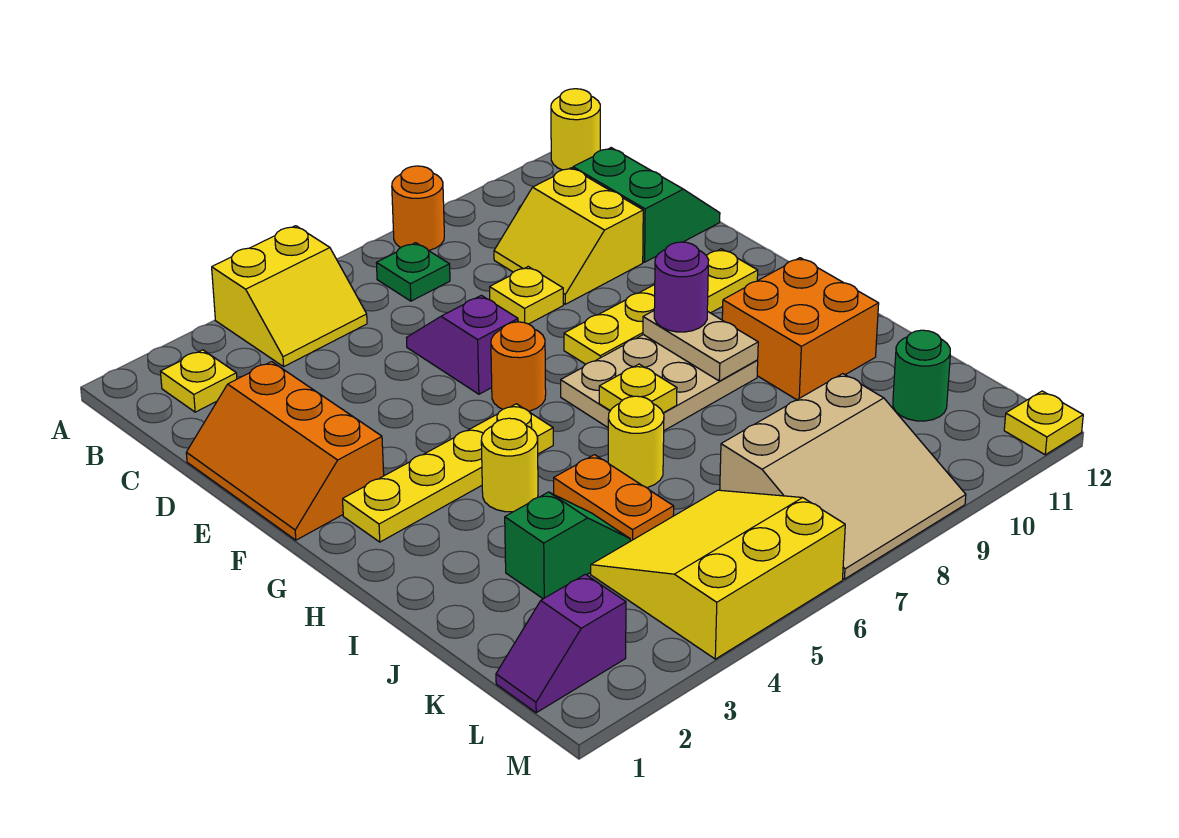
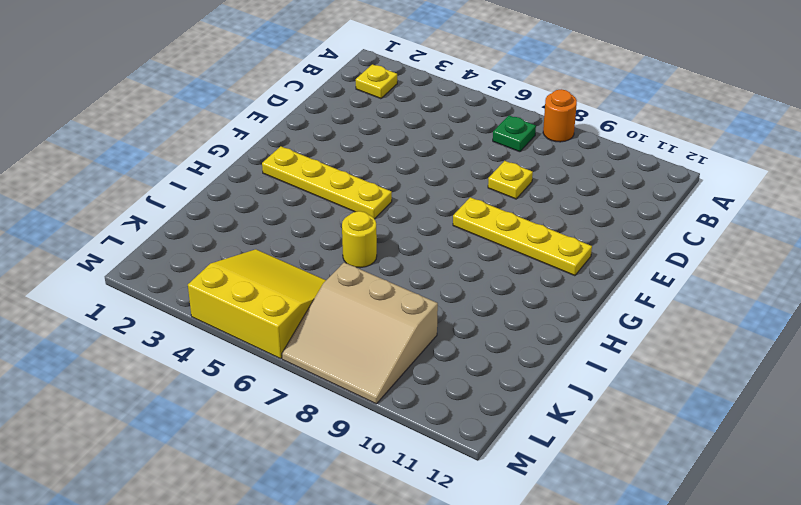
none -> yellow slope A4:B5 level 1 top A
none -> yellow round brick A12 level 1
none -> yellow slope C9:D10 level 1 top 10

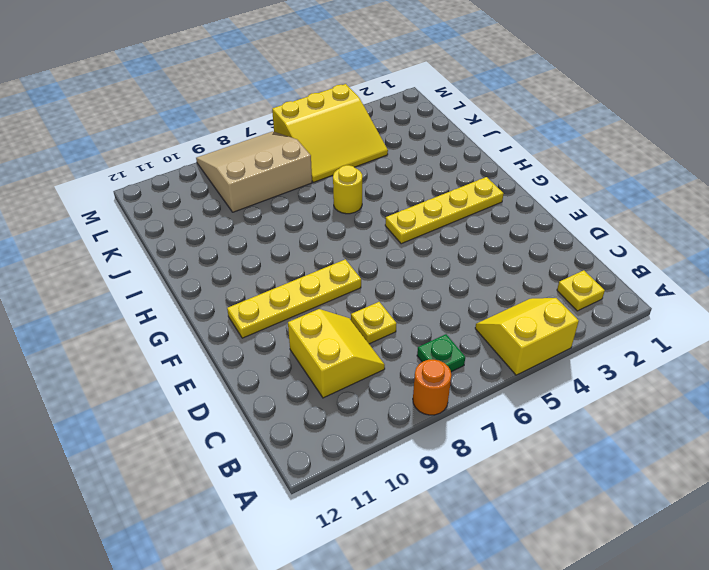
none -> yellow round brick A12 level 1
none -> green slope C11:D12 level 1 top 11
none -> orange slope D1:F2 level 1 top 2

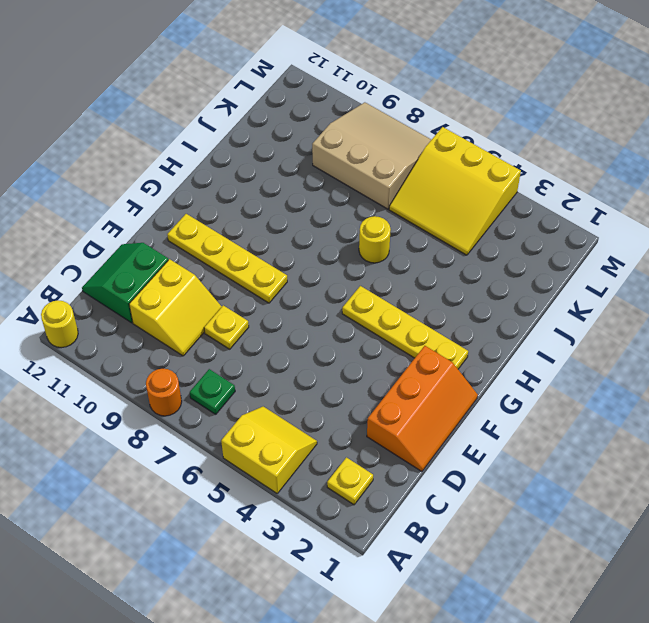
none -> purple slope D6:E6 level 1 top E
none -> orange round brick F6 level 1
none -> tan plate G7:H9 level 1

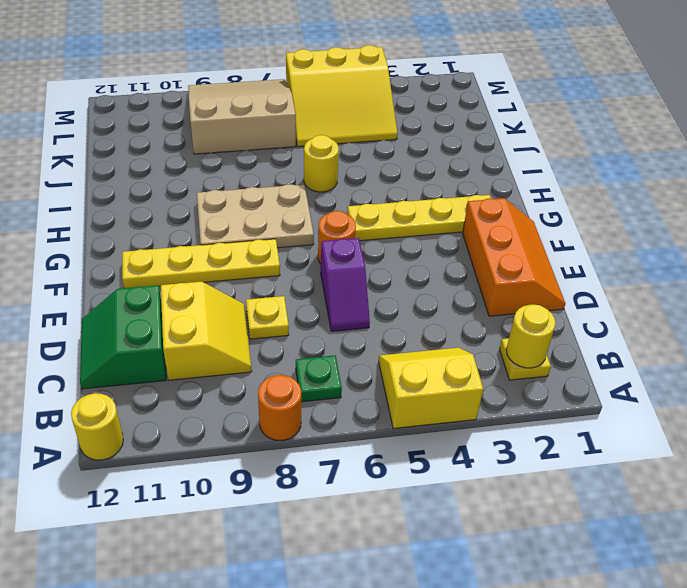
yellow round brick B2 level 2 -> yellow round brick H4 level 1
none -> orange brick H10:I11 level 1
none -> orange plate I5:J5 level 1
none -> green slope J3:J4 level 1 top 3

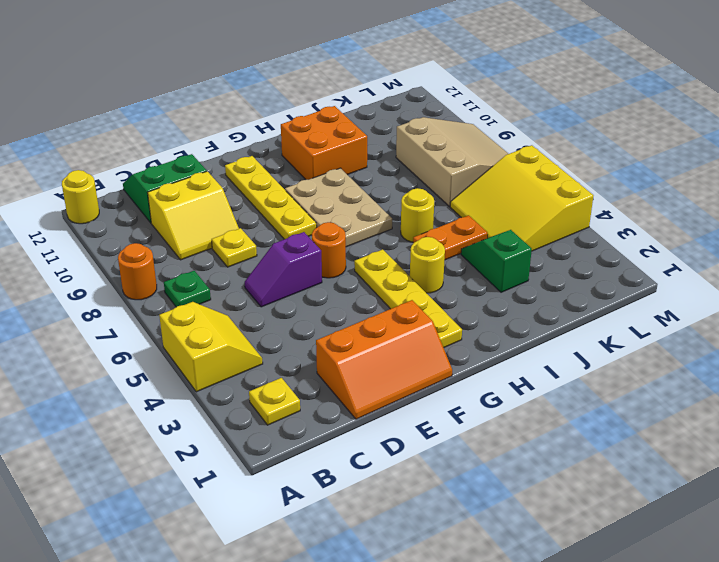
none -> green round brick K11 level 1
none -> purple slope L1:L2 level 1 top 2
none -> yellow plate M12 level 1

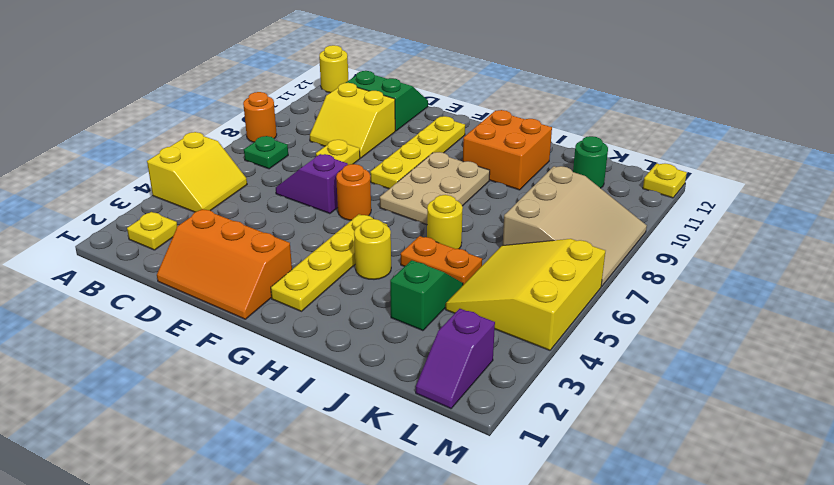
none -> tan plate G9:H9 level 2
none -> yellow plate H7 level 2
none -> purple round brick G9 level 3

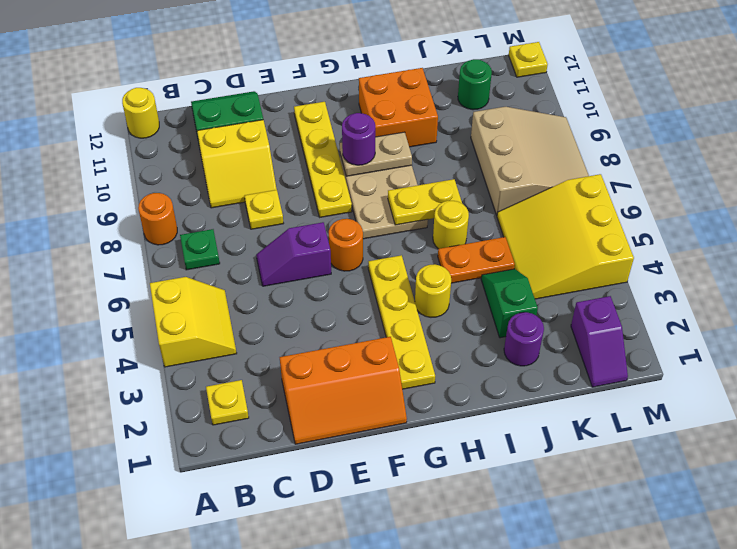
yellow plate H7:I7 level 2 -> yellow plate H7 level 2
purple round brick J2 level 1 -> none

